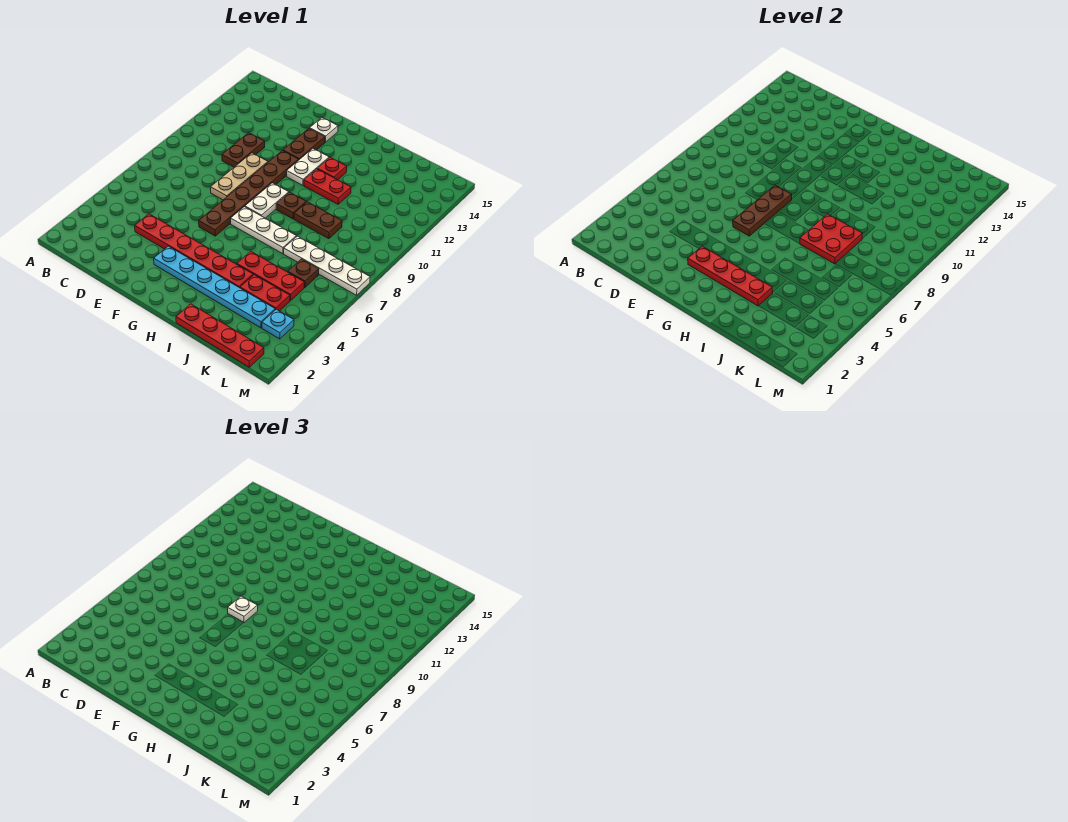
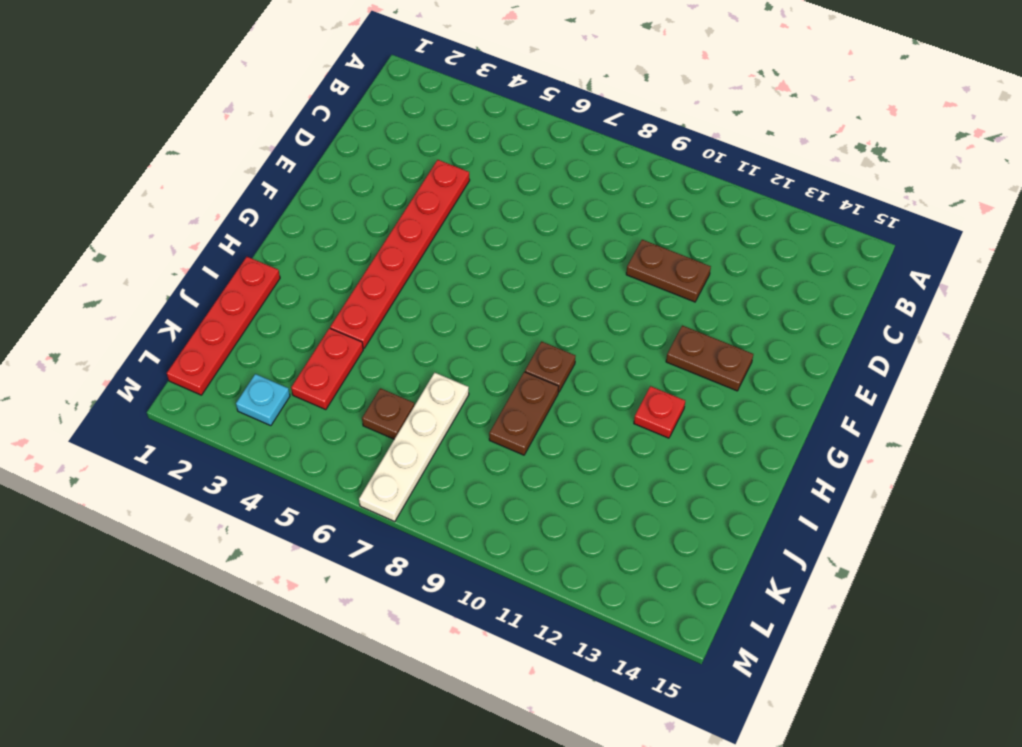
none -> tan plate E8:E10 level 1
none -> cyan plate F3:K3 level 1
none -> brown plate F6:F11 level 1

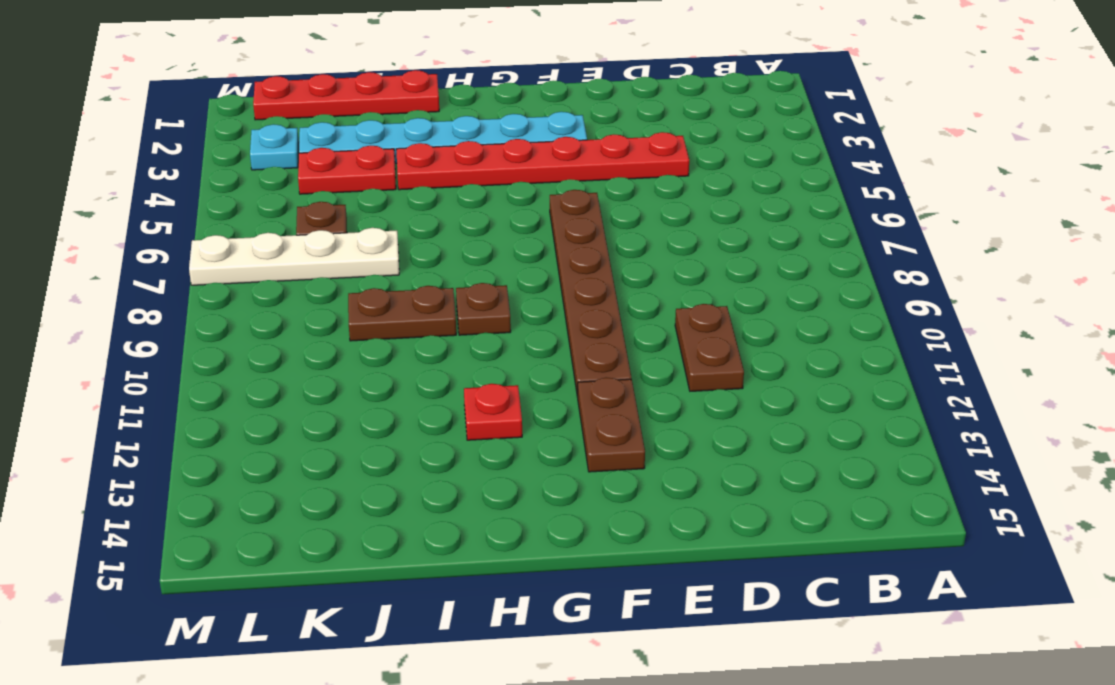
none -> tan plate E8:E10 level 1
none -> white plate F14 level 1
none -> white plate G7:I7 level 1

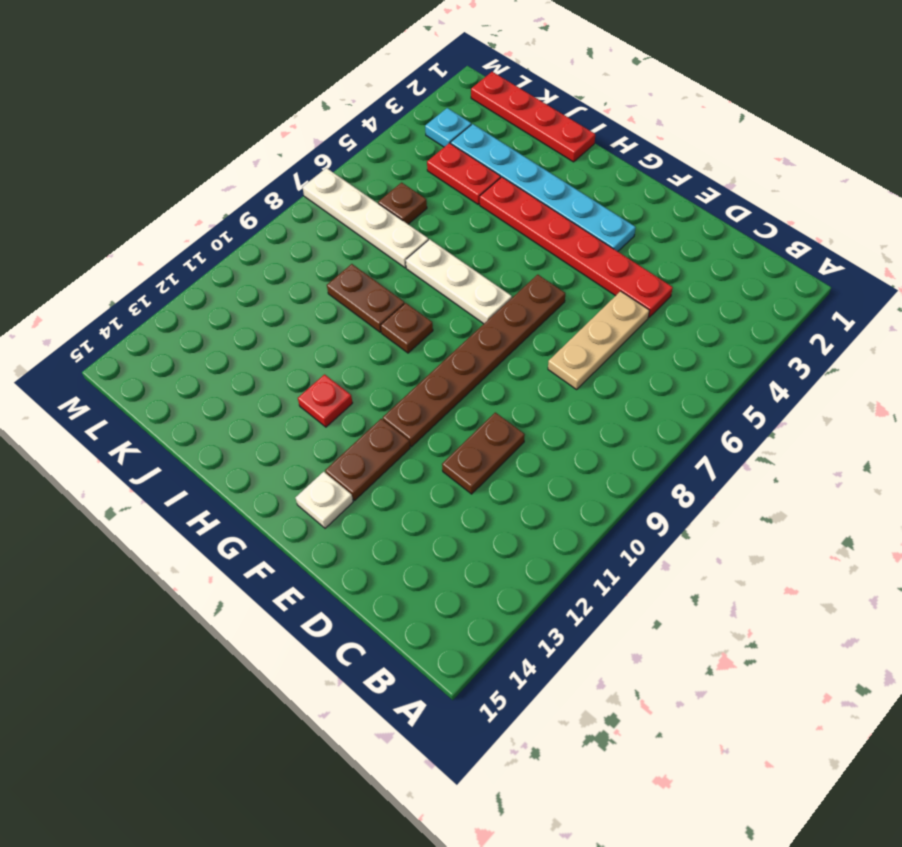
tan plate D5:D7 level 1 -> tan plate E8:E10 level 1
none -> white plate G8:G9 level 1
none -> white plate G11:G12 level 1
none -> red plate H11:I11 level 1

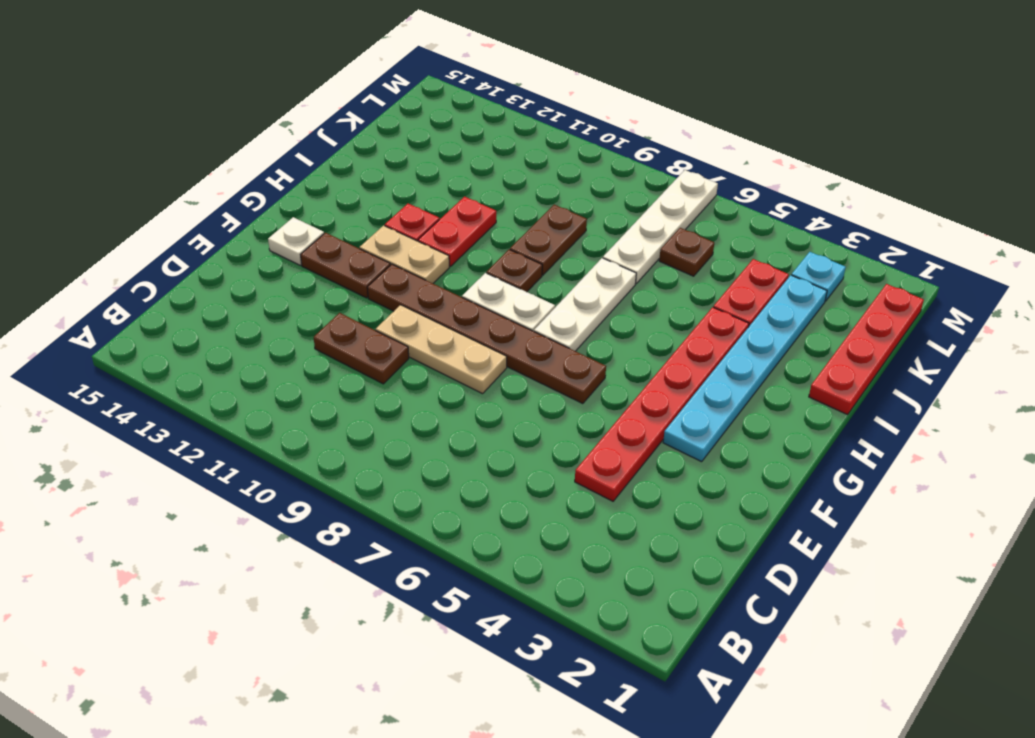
tan plate G11:G12 level 1 -> white plate G11:G12 level 1
none -> red plate I5:K5 level 1
none -> red plate F3:I3 level 2
none -> brown plate F6:F8 level 2

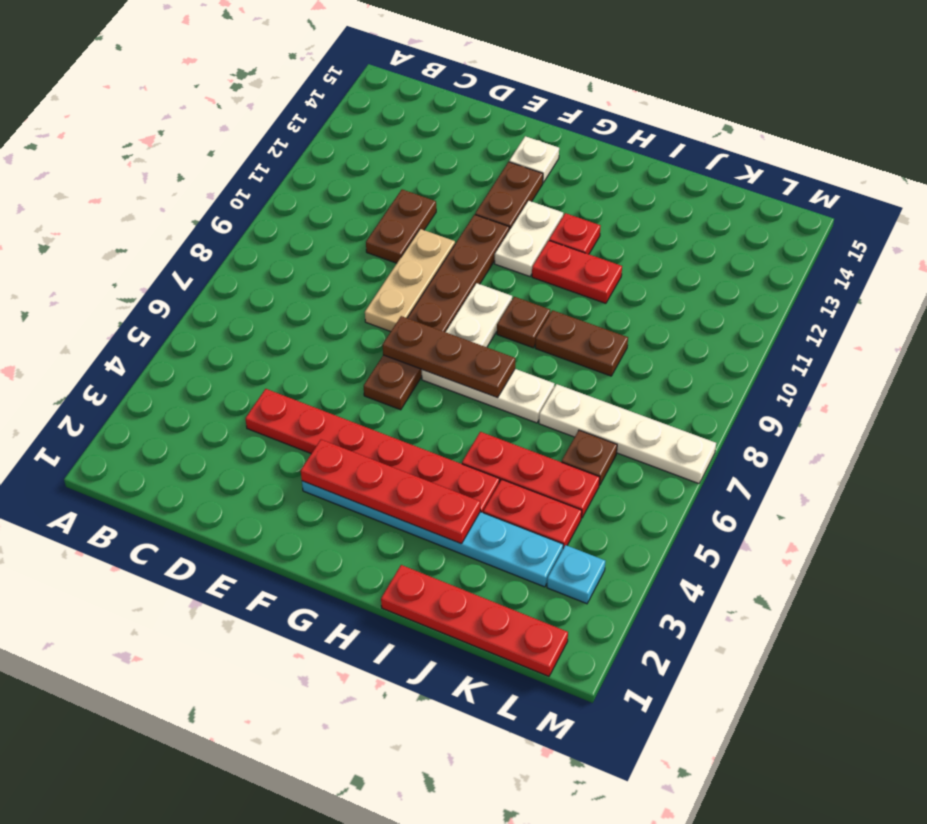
brown plate F7:H7 level 2 -> brown plate F6:F8 level 2
none -> red plate I7:J8 level 2
none -> white plate F8 level 3

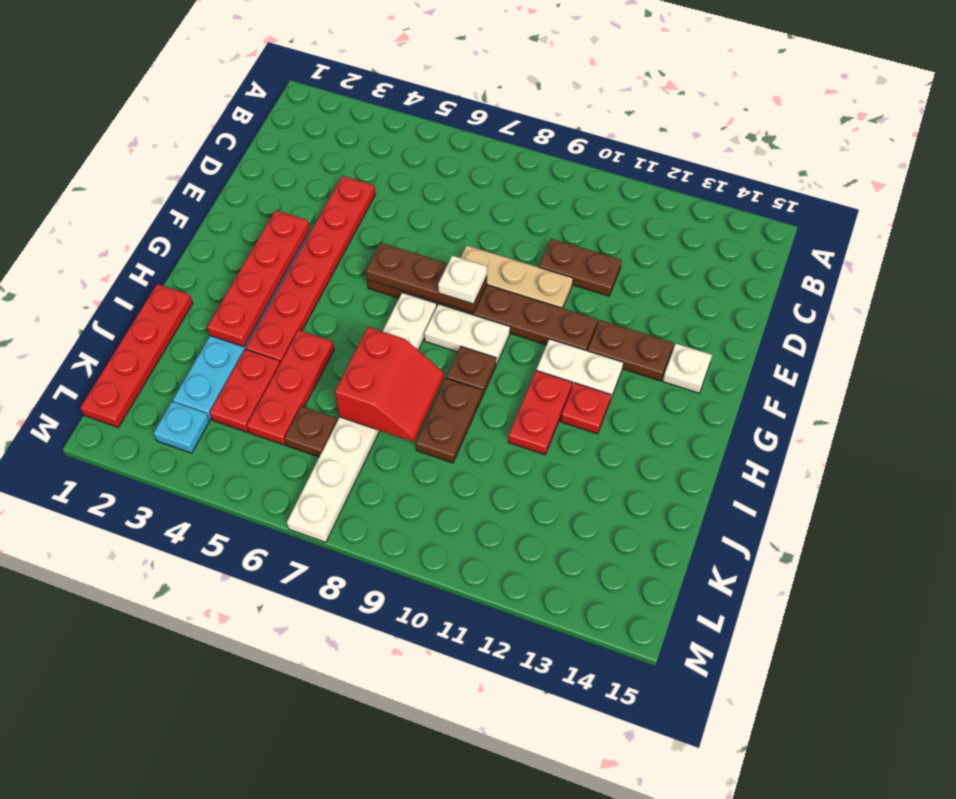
red slope I7:J8 level 2 top 7 -> red plate I7:J8 level 2

